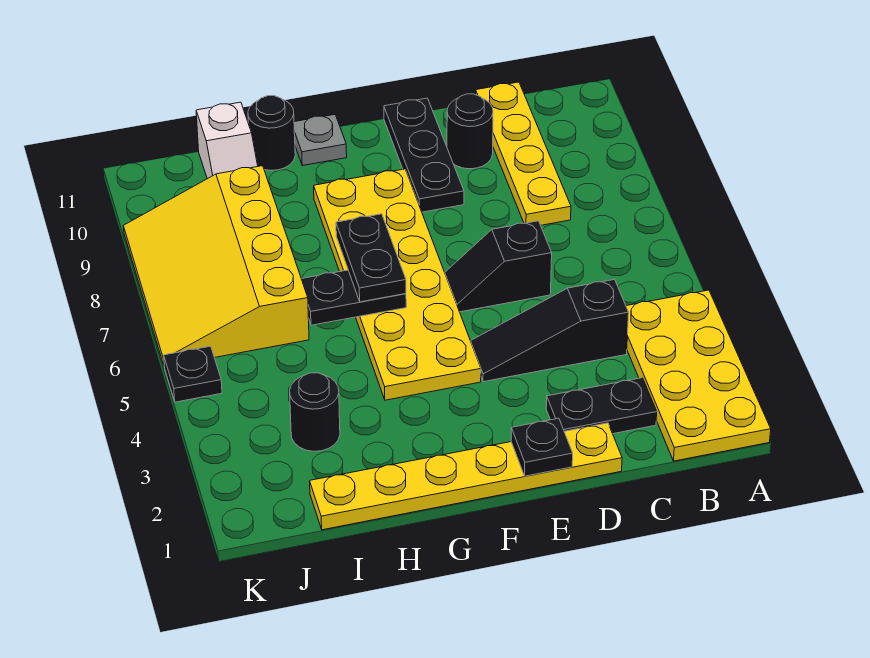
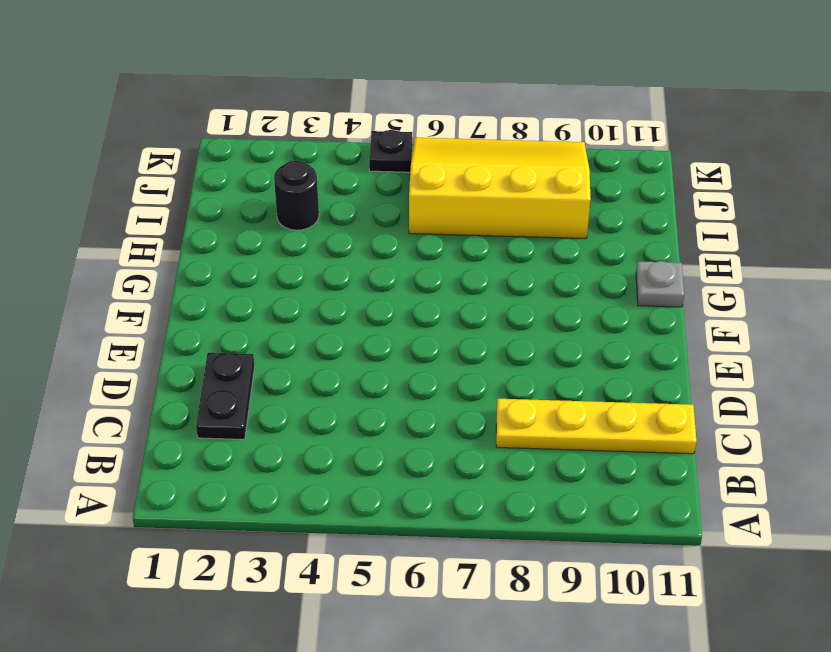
none -> yellow plate A1:B4 level 1
none -> black slope C4:E4 level 1 top C
none -> yellow plate D1:I1 level 1

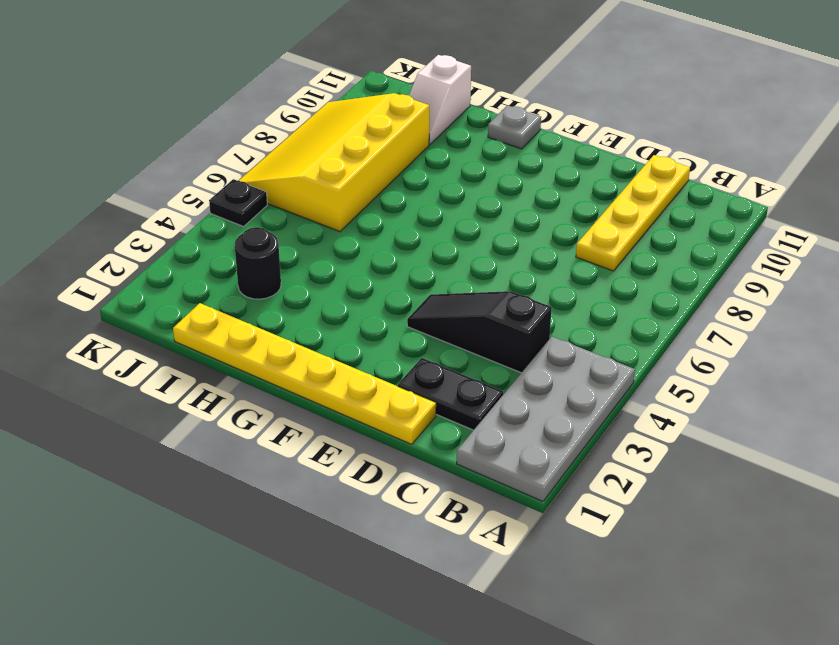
grey plate A1:B4 level 1 -> yellow plate A1:B4 level 1
none -> black slope D6:E6 level 1 top D
none -> black round brick D10 level 1
none -> black plate E9:E11 level 1

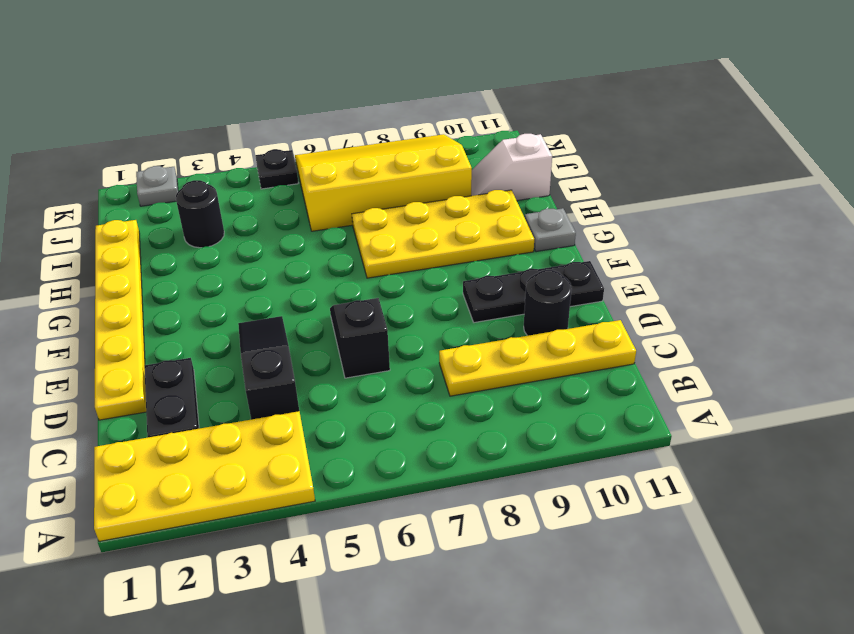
yellow plate G7:H10 level 1 -> yellow plate F4:G9 level 1
grey plate K2 level 1 -> none
none -> black round brick H11 level 1
none -> black plate E1 level 2
none -> black plate G6:H6 level 2

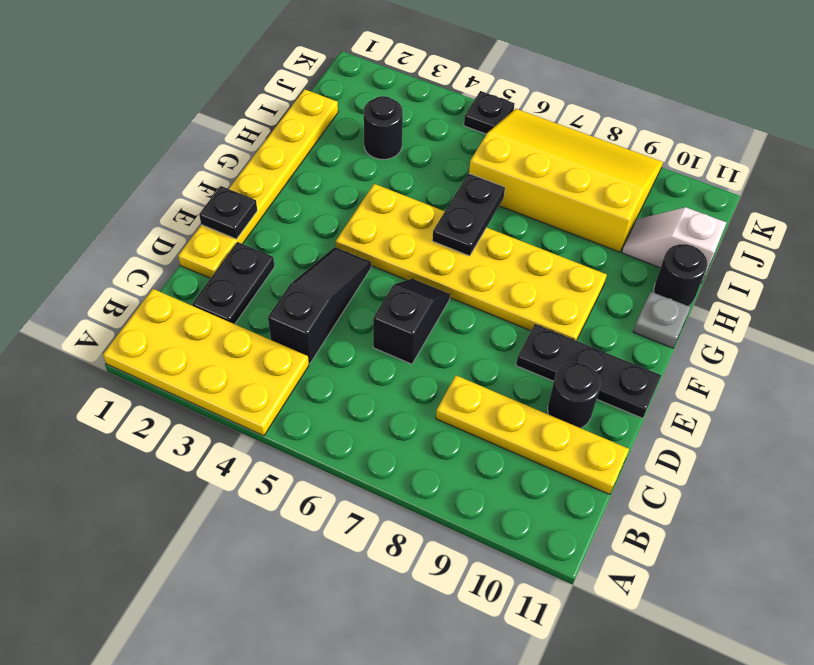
none -> black plate G6:G7 level 3

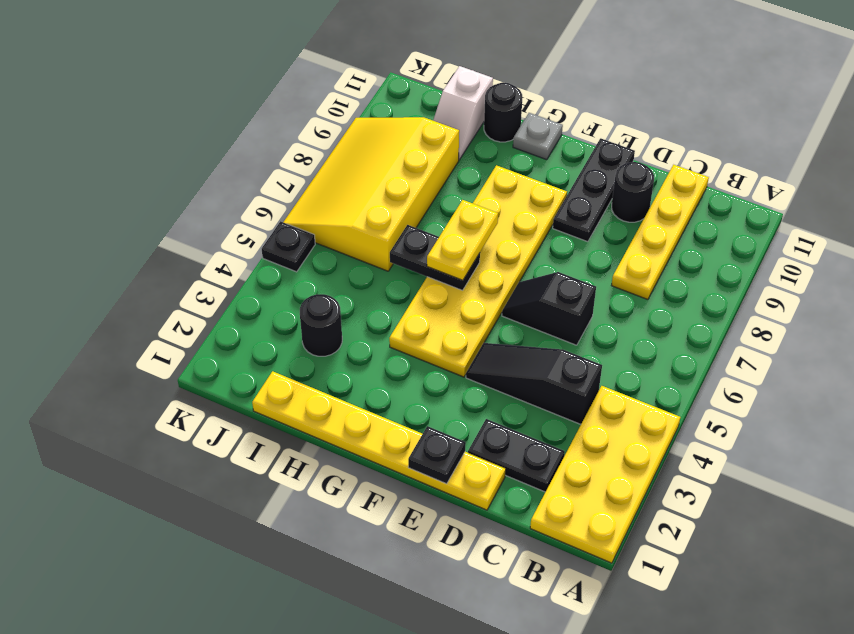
yellow plate G6:G7 level 3 -> black plate G6:G7 level 3

